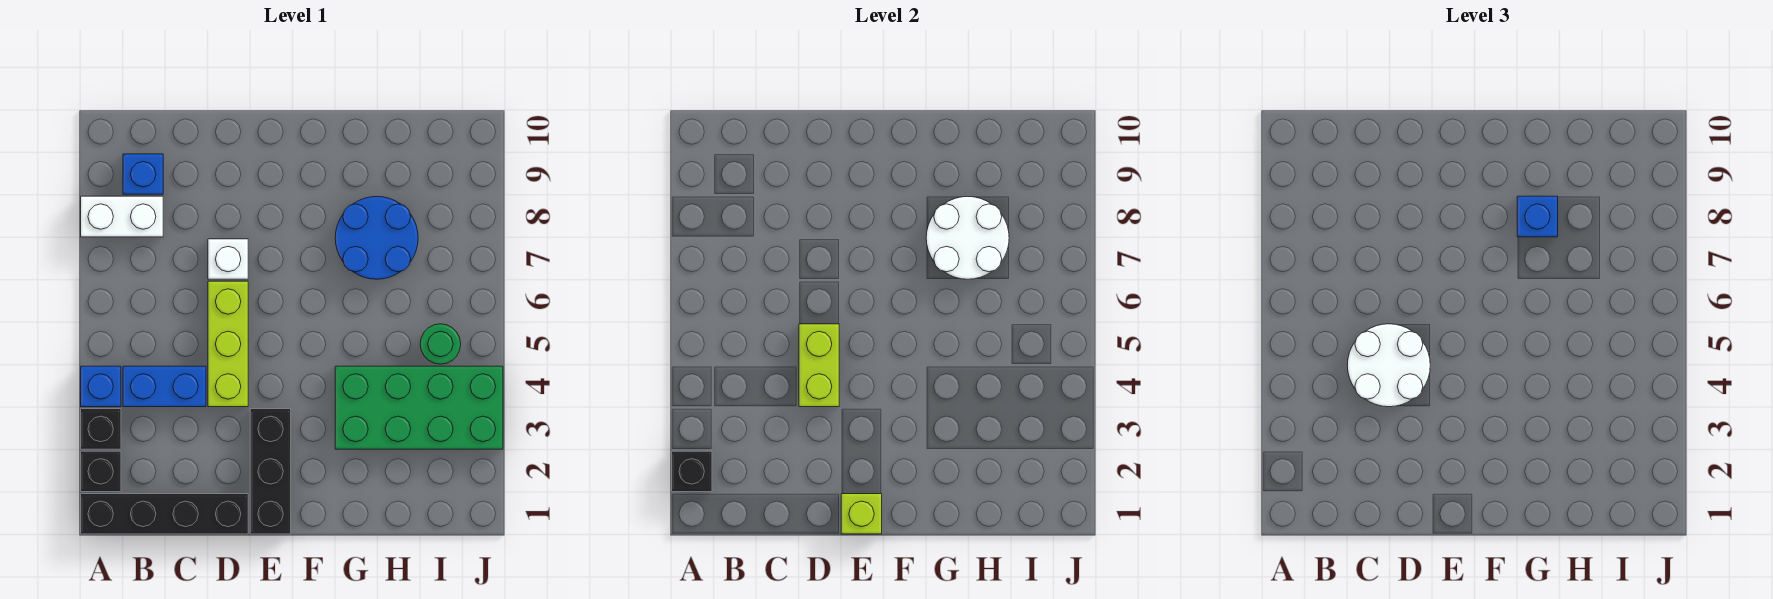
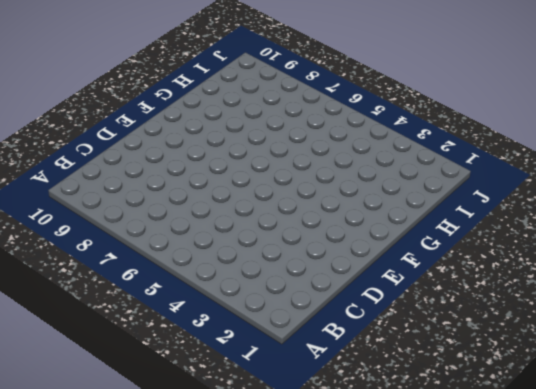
none -> black brick A1:D1 level 1
none -> black brick A2 level 1
none -> black brick A3 level 1

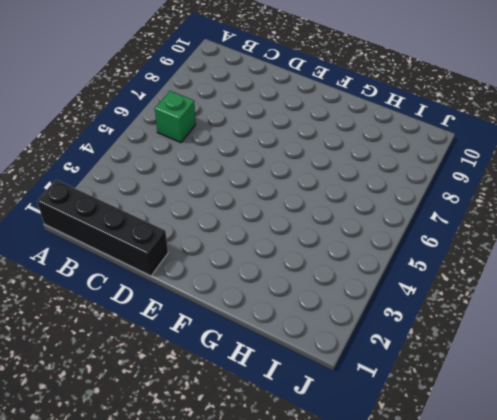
green brick B6 level 1 -> none
none -> black brick A2 level 1
none -> black brick A3 level 1
none -> blue brick A4 level 1

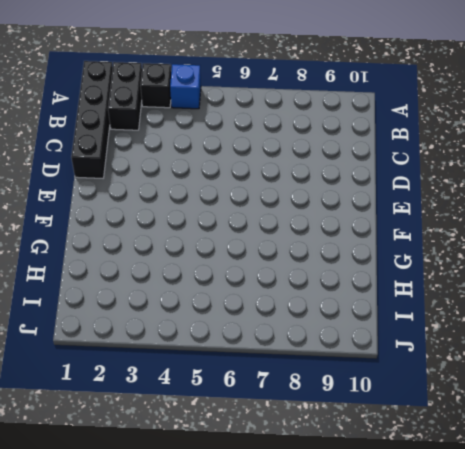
black brick A2:B2 level 1 -> black brick A2 level 1
none -> white brick A8:B8 level 1
none -> blue brick B4:C4 level 1
none -> blue brick B9 level 1

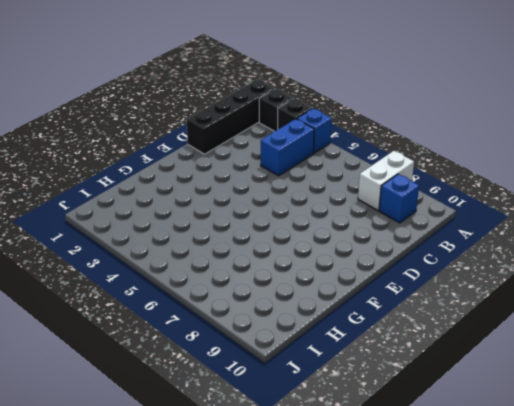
none -> lime brick D4:D6 level 1
none -> white brick D7 level 1
none -> black brick E1:E3 level 1

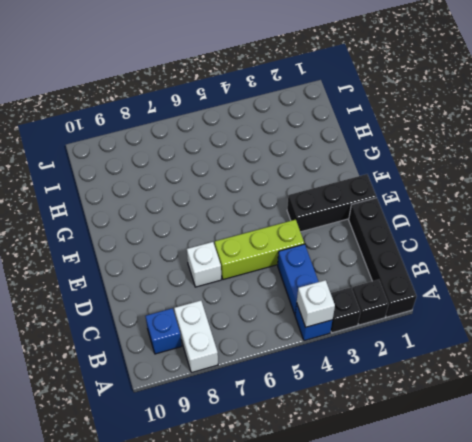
white brick A4 level 2 -> none
none -> green brick G3:J4 level 1
none -> blue round brick G7:H8 level 1
none -> green round brick I5 level 1

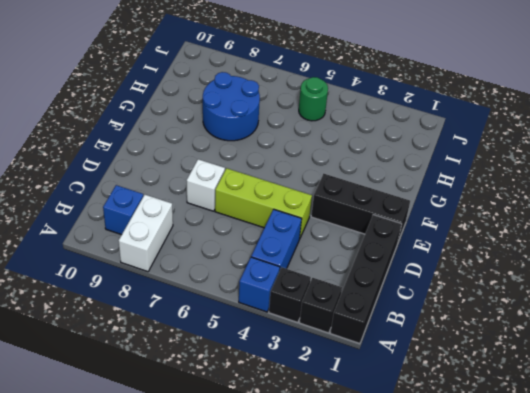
none -> green brick G3:J4 level 1
none -> black brick A2 level 2
none -> lime brick D4:D5 level 2

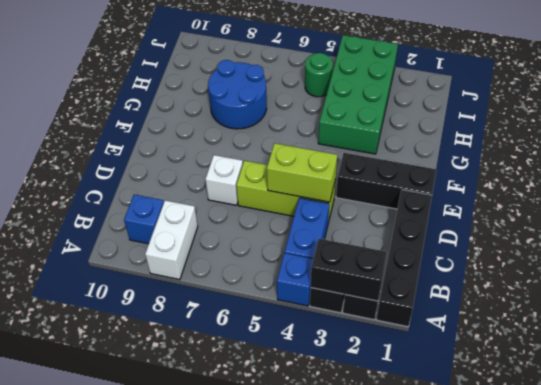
black brick A2:A3 level 2 -> black brick A2 level 2
none -> lime brick E1 level 2
none -> white round brick G7:H8 level 2
none -> white round brick C4:D5 level 3

